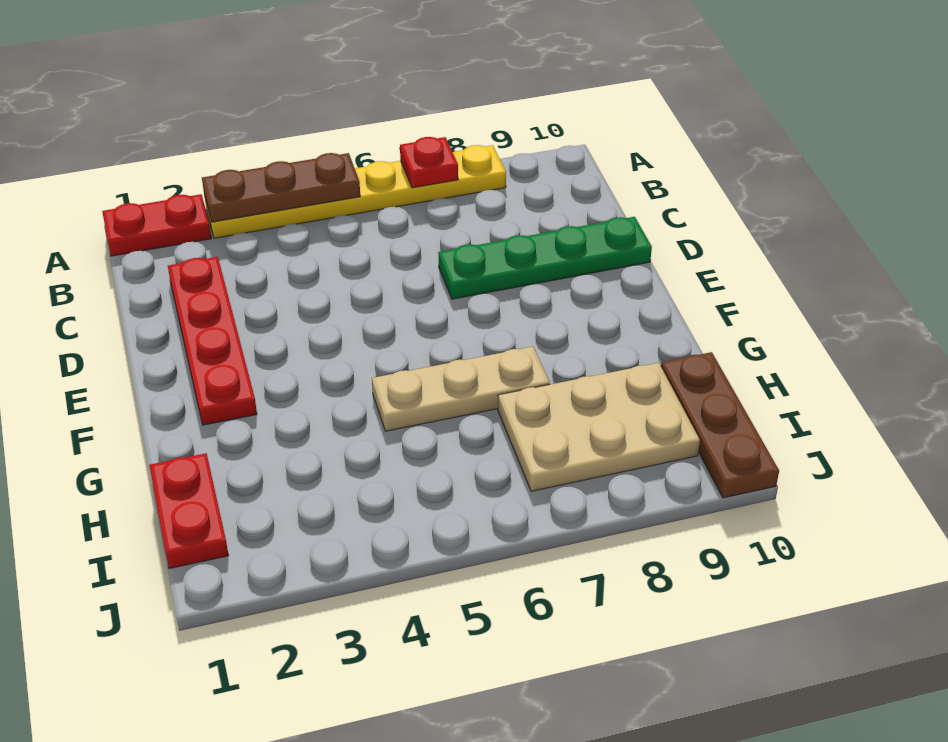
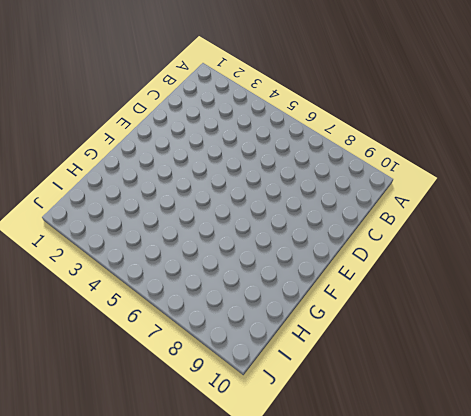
none -> red plate A1:A2 level 1
none -> yellow plate A3:A8 level 1

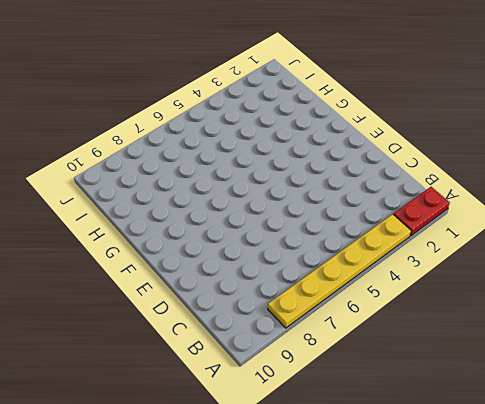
none -> red plate C2:F2 level 1
none -> green plate D7:D10 level 1

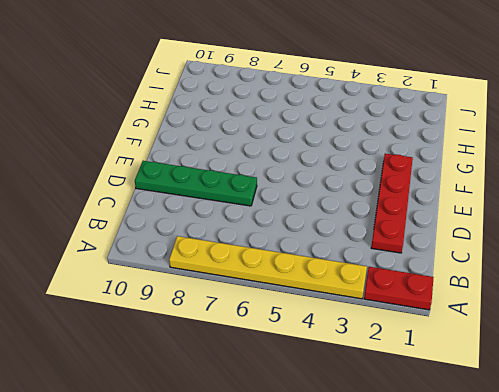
none -> tan plate G5:G7 level 1
none -> red plate H1:I1 level 1

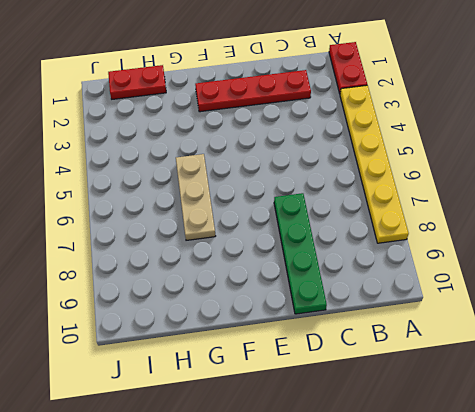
none -> tan plate H7:I9 level 1
none -> brown plate H10:J10 level 1

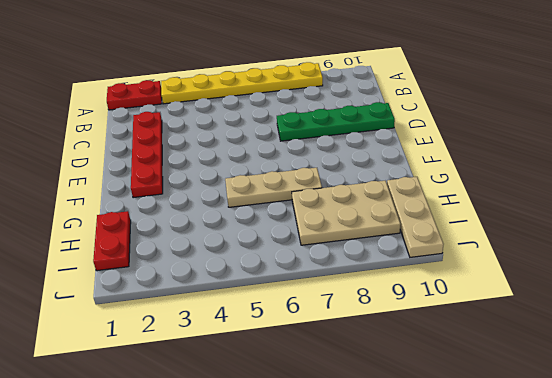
tan plate H10:J10 level 1 -> brown plate H10:J10 level 1
none -> brown plate A3:A5 level 2
none -> red plate A7 level 2

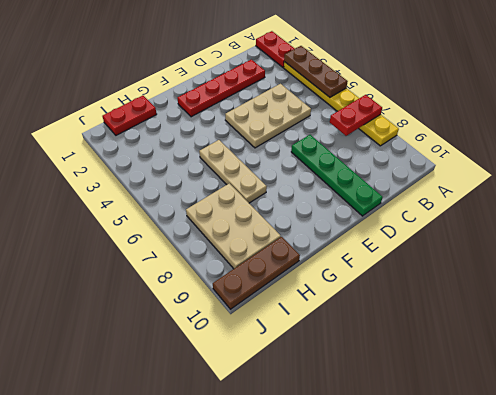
red plate A7:B7 level 2 -> red plate A7 level 2
tan plate C4:E5 level 1 -> none

